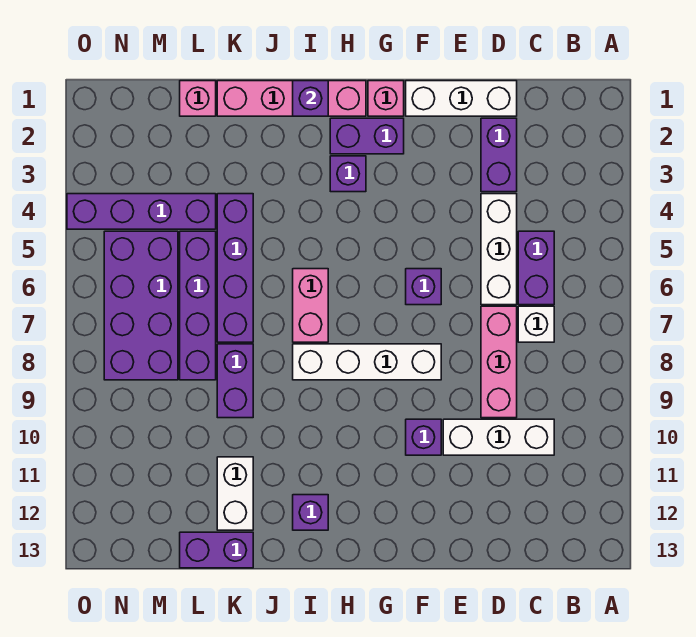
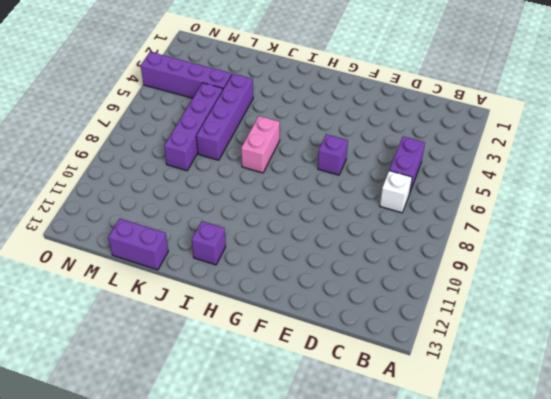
none -> white brick C10:E10 level 1
none -> white brick D1:F1 level 1
none -> purple brick D2:D3 level 1

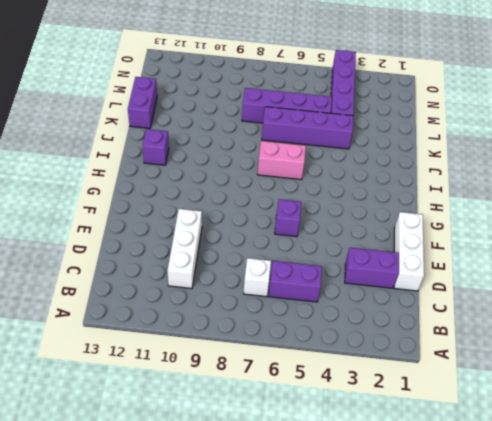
none -> white brick D4:D6 level 1
none -> pink brick D7:D9 level 1
none -> white brick F8:I8 level 1

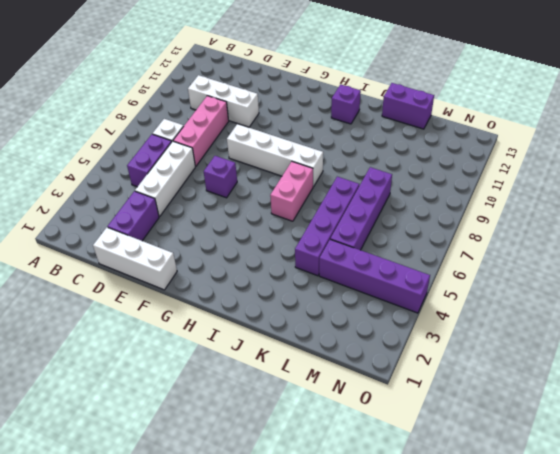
none -> purple brick F10 level 1
none -> pink brick G1 level 1
none -> purple brick G2:H2 level 1

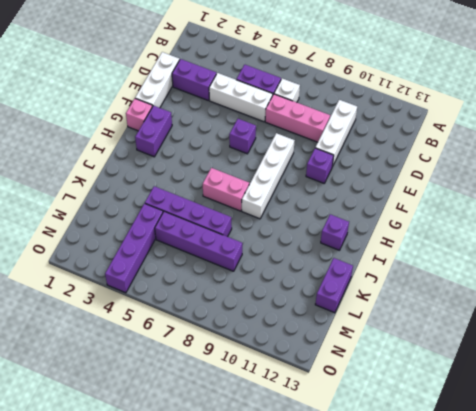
none -> pink brick H1:K1 level 1
none -> purple brick H3 level 1
none -> purple brick K8:K9 level 1

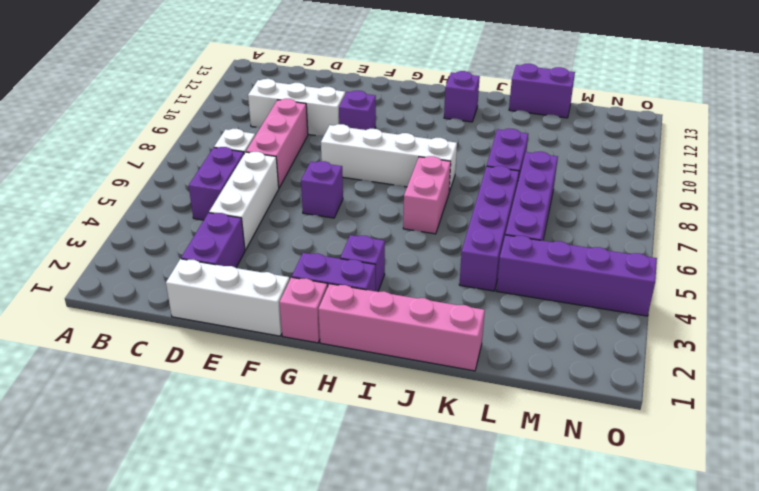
none -> white brick K11:K12 level 1
none -> pink brick L1 level 1
none -> purple brick M5:N8 level 1

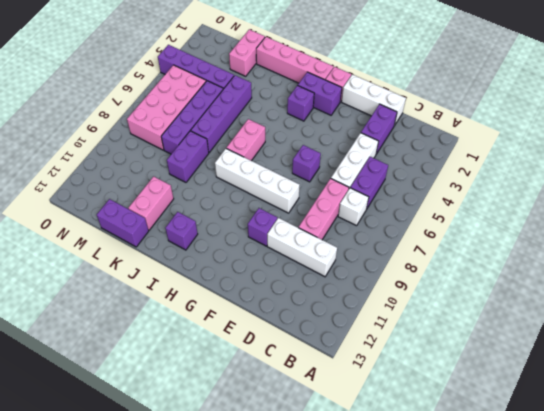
pink brick K11:K12 level 1 -> white brick K11:K12 level 1
pink brick L1:L2 level 1 -> pink brick L1 level 1
pink brick M5:N8 level 1 -> purple brick M5:N8 level 1
none -> purple brick I1 level 2

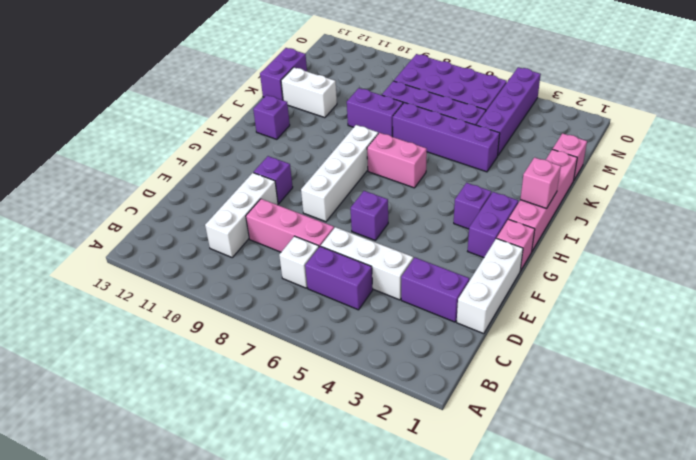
pink brick I1 level 2 -> purple brick I1 level 2

